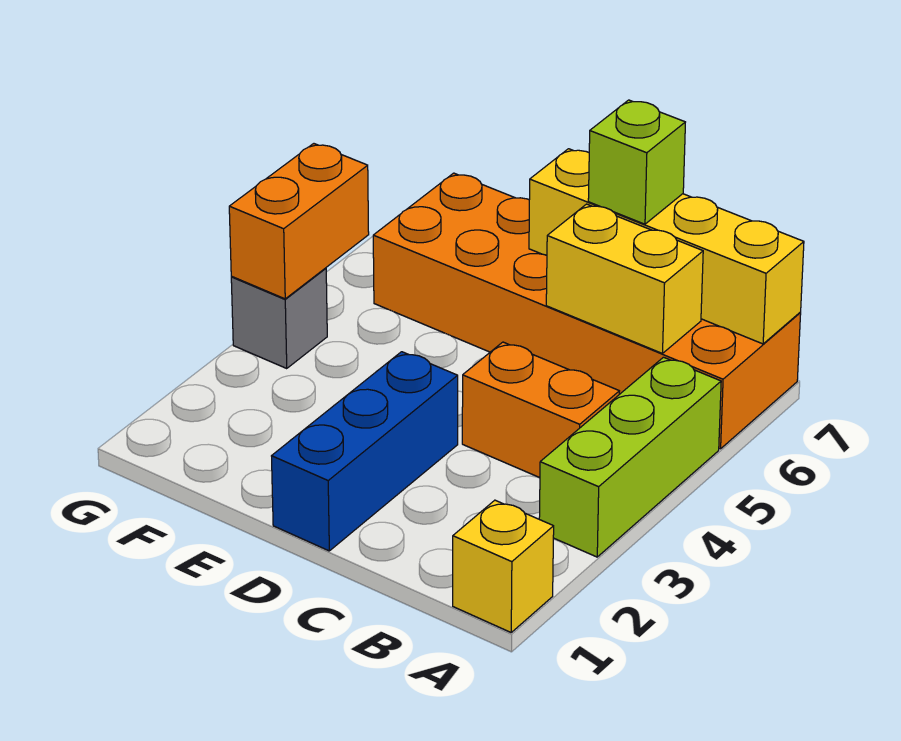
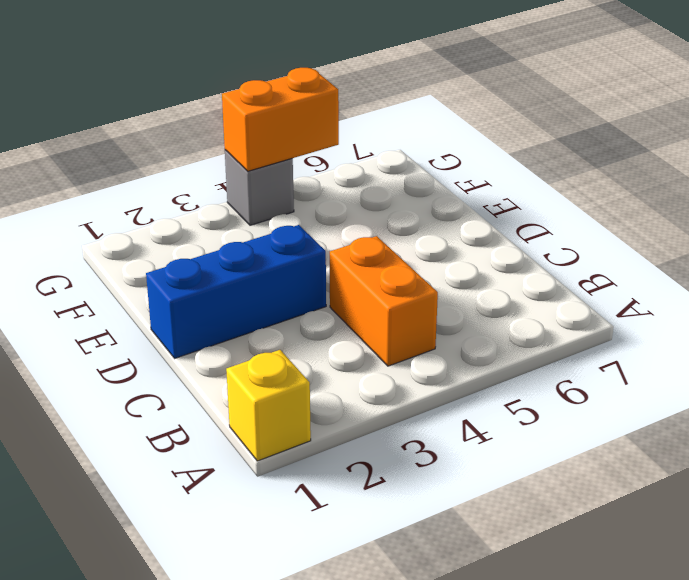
none -> lime brick A3:A5 level 1
none -> orange brick A6:F7 level 1

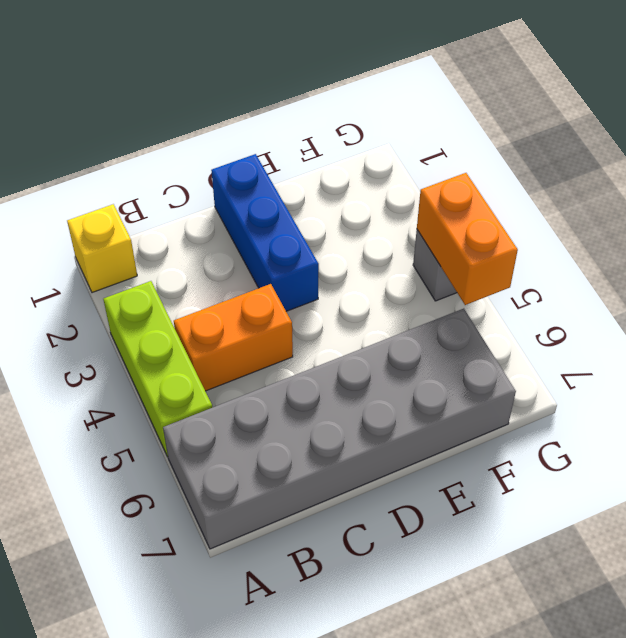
grey brick A6:F7 level 1 -> orange brick A6:F7 level 1
none -> yellow brick A7:D7 level 2
none -> yellow brick B6:C6 level 2

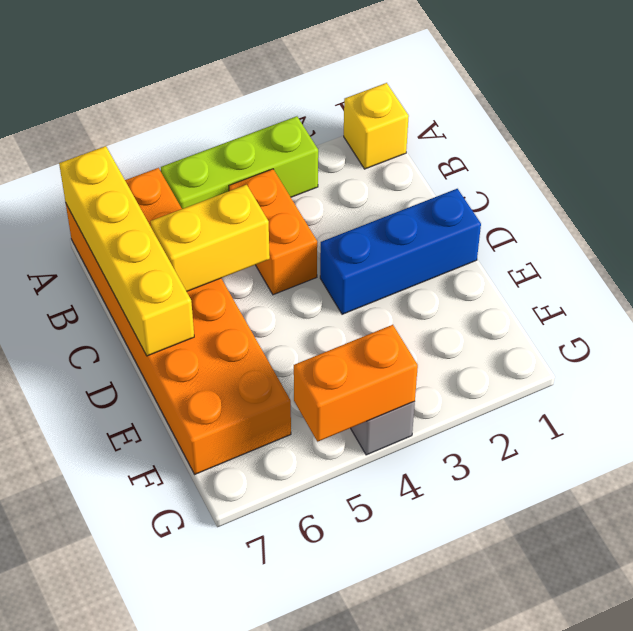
yellow brick C5:C6 level 2 -> yellow brick B6:C6 level 2
none -> lime brick C7 level 3

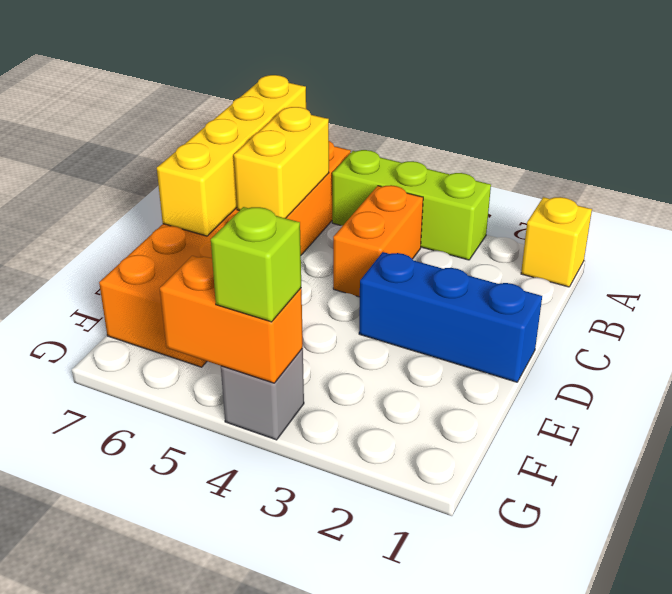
lime brick G4 level 3 -> lime brick C7 level 3

